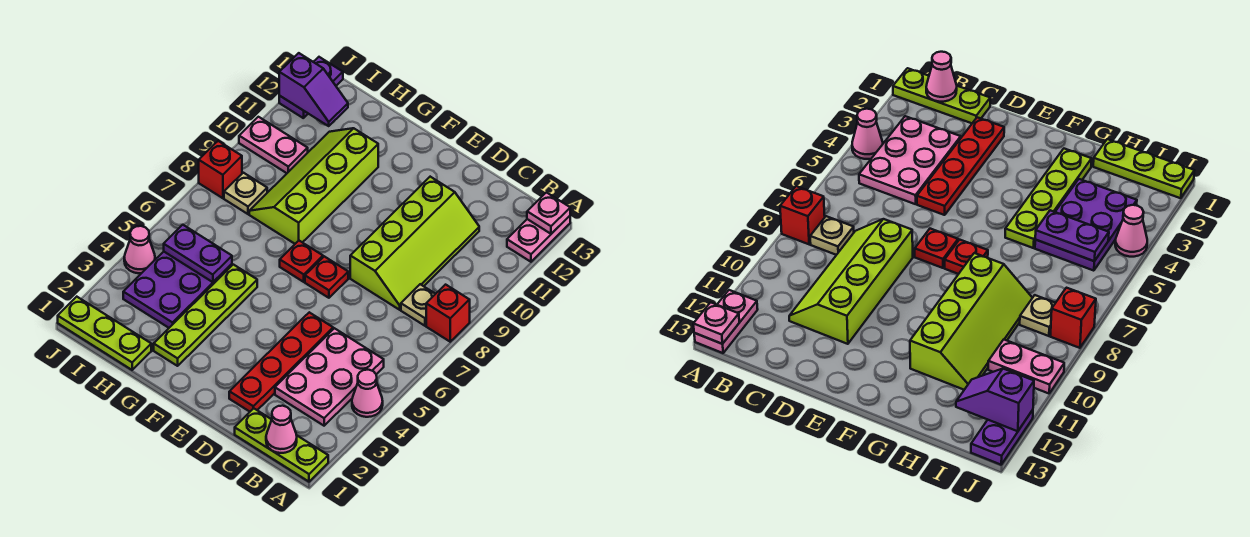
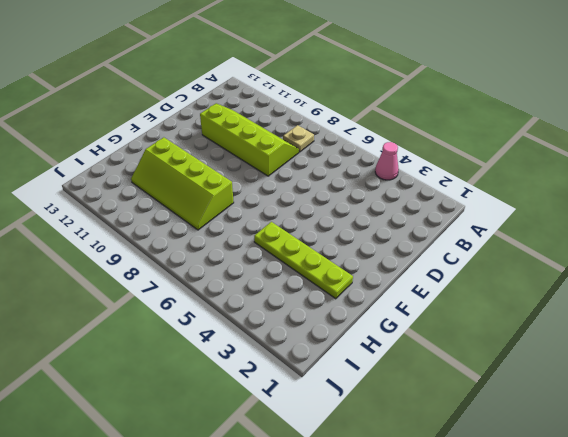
none -> lime plate A1:C1 level 1
none -> red brick A8 level 1
none -> pink plate A12:A13 level 1

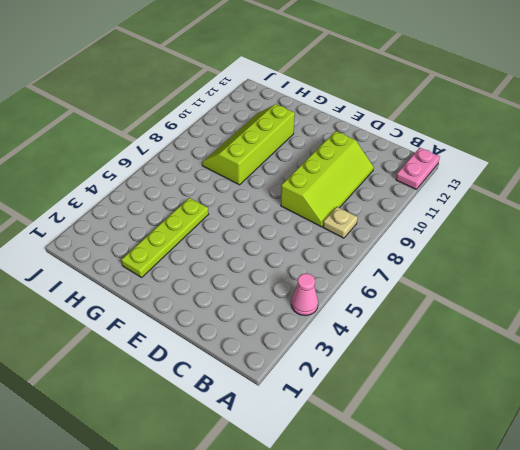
none -> lime plate A1:C1 level 1
none -> red brick A8 level 1
none -> pink plate B3:C5 level 1

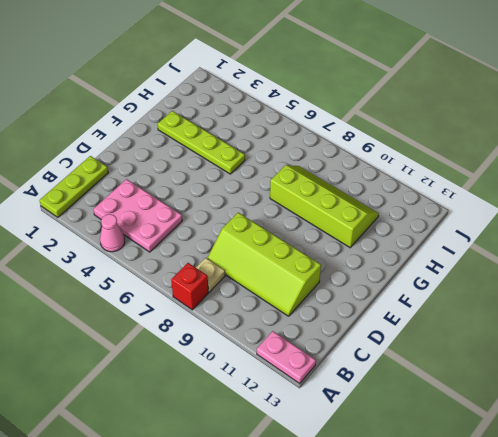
none -> red plate D2:D5 level 1
none -> red plate E7 level 1
none -> red plate F7 level 1

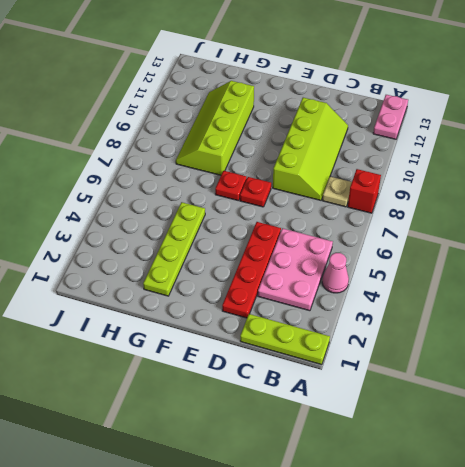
none -> lime plate H1:J1 level 1
none -> purple plate H3:I5 level 1
none -> tan plate I8 level 1

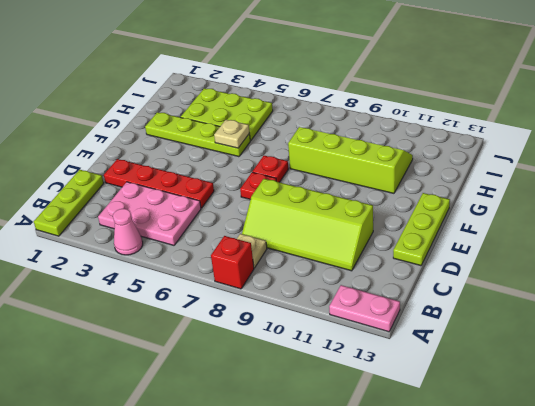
lime plate D13:F13 level 1 -> lime plate H1:J1 level 1
tan plate G5 level 2 -> tan plate I8 level 1
lime plate H3:I5 level 1 -> purple plate H3:I5 level 1
none -> pink plate I10:J10 level 1
none -> pink cone J4 level 1
none -> red brick J8 level 1

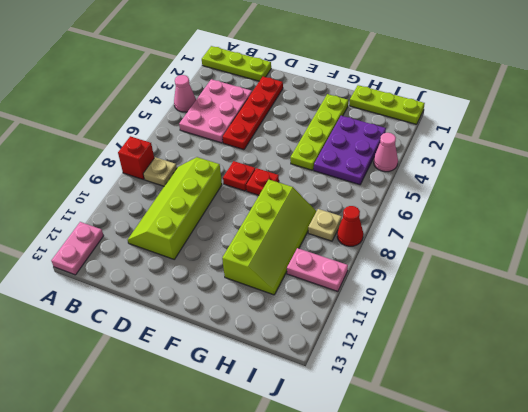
red cone J8 level 1 -> red brick J8 level 1
none -> purple plate J12:J13 level 1
none -> pink plate A13 level 2
none -> pink cone B1 level 2

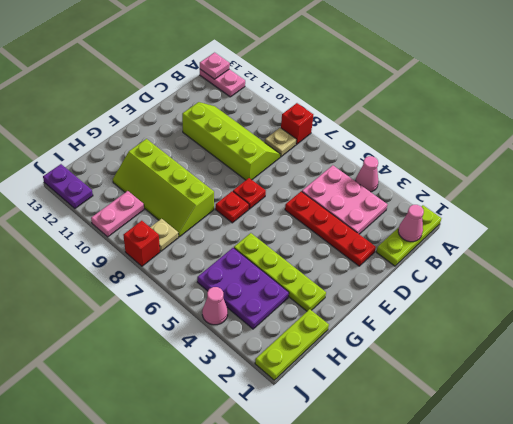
none -> purple plate H5:I5 level 2
none -> purple slope I12:J12 level 2 top J

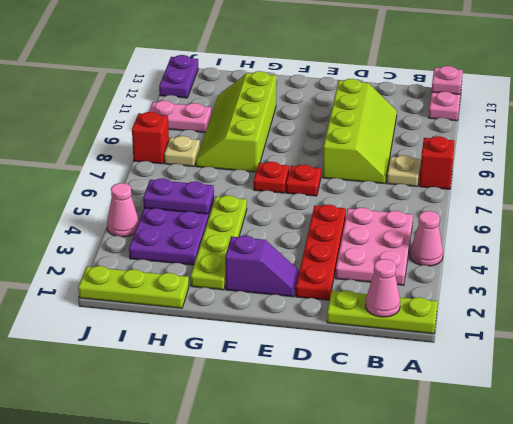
purple slope E2:F2 level 1 top F -> purple slope I12:J12 level 2 top J

